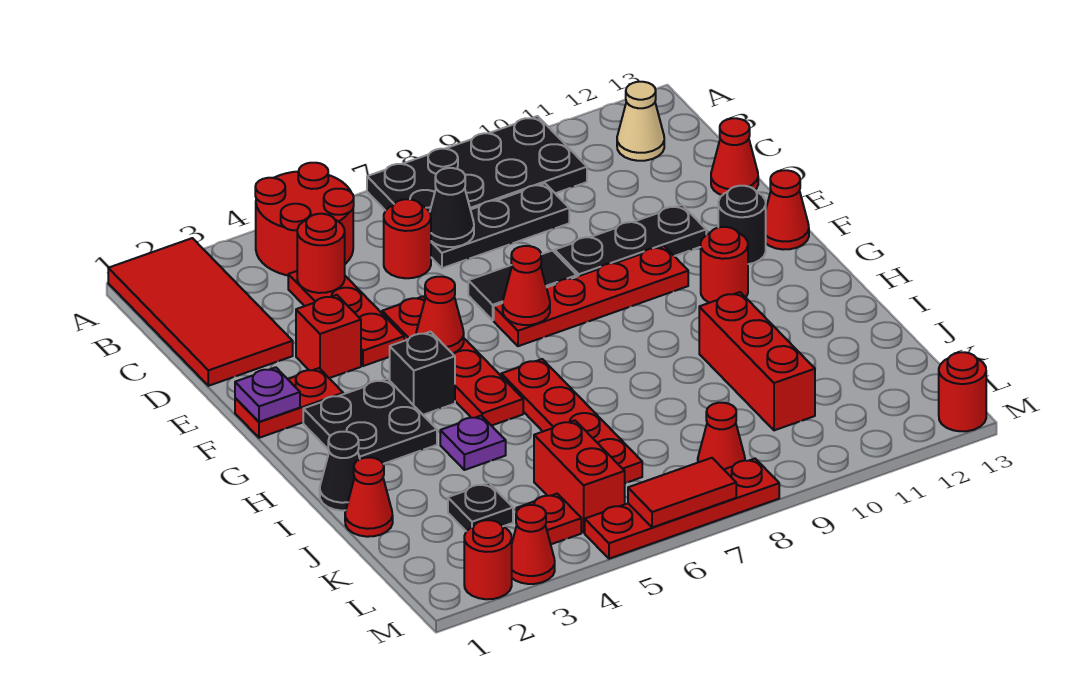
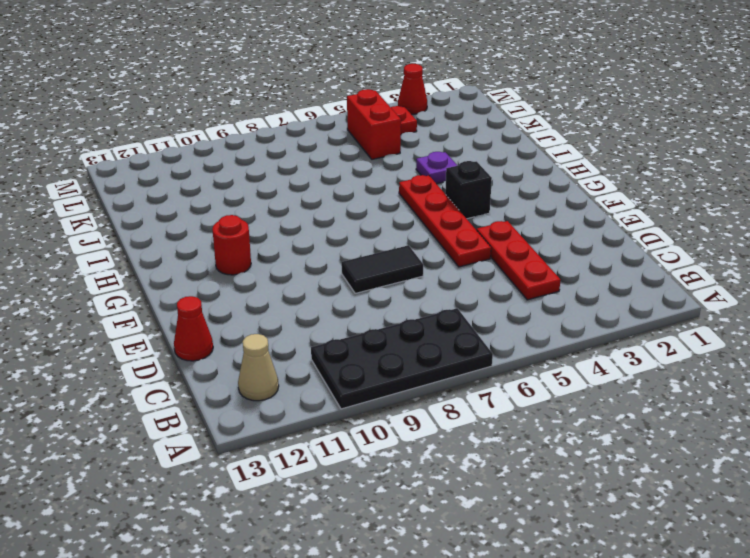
none -> red tile A1:D2 level 1
none -> red round brick A4:B5 level 1
none -> red round brick C6 level 1
none -> black plate C7:C9 level 1

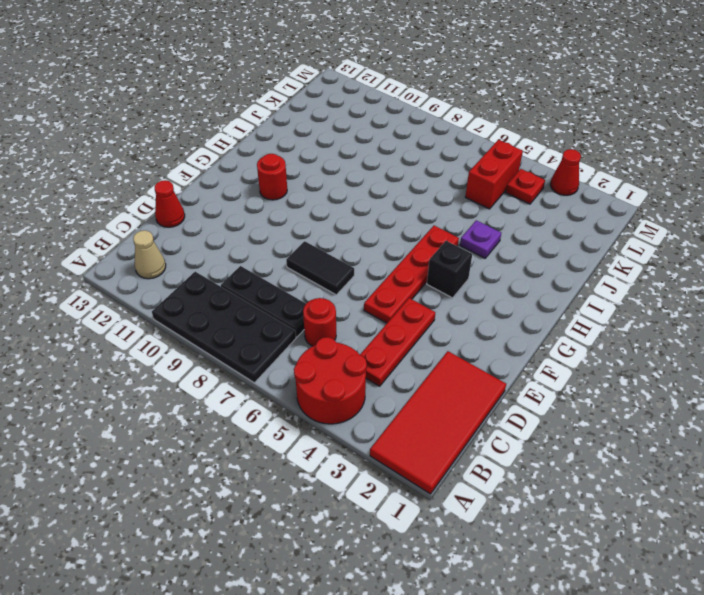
none -> red brick E3 level 1
none -> black plate E9:E11 level 1
none -> red plate F1:F2 level 1
none -> red plate F7:F10 level 1

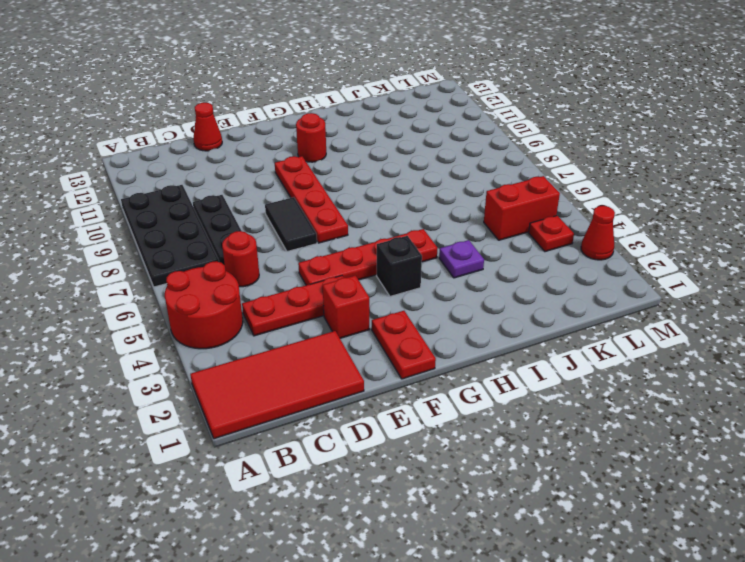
none -> tan cone B12 level 1
none -> black plate E9:E11 level 1
none -> black round brick F12 level 1
none -> red cone F13 level 1

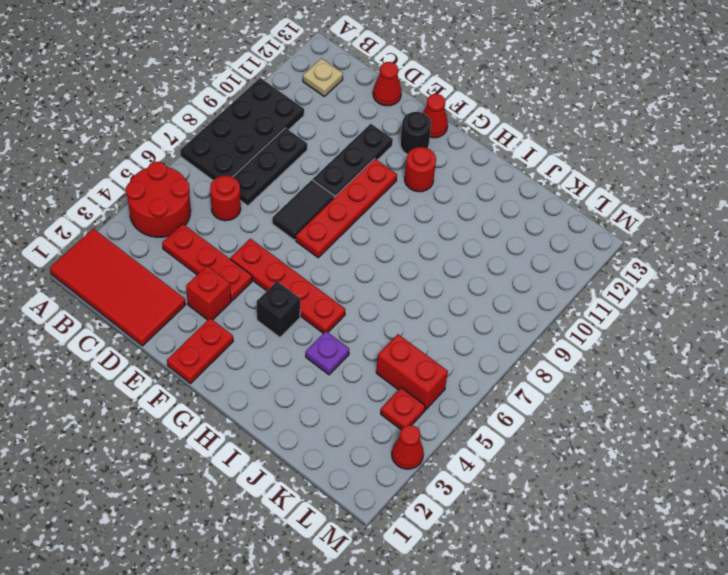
tan plate B12 level 1 -> tan cone B12 level 1
none -> black plate G2:H3 level 1
none -> red plate H6:K6 level 1
none -> black cone I1 level 1
none -> red brick I10:K10 level 1

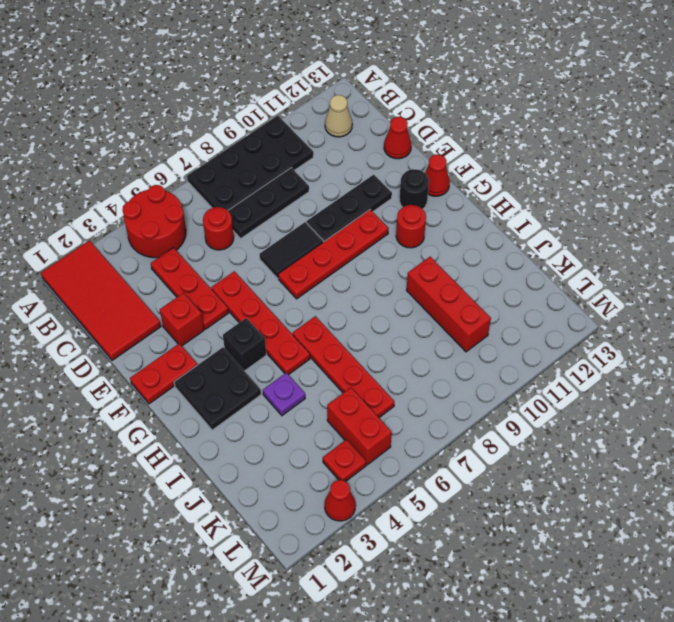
none -> black cone I1 level 1
none -> red cone J1 level 1
none -> black plate K3 level 1
none -> red cone L8 level 1

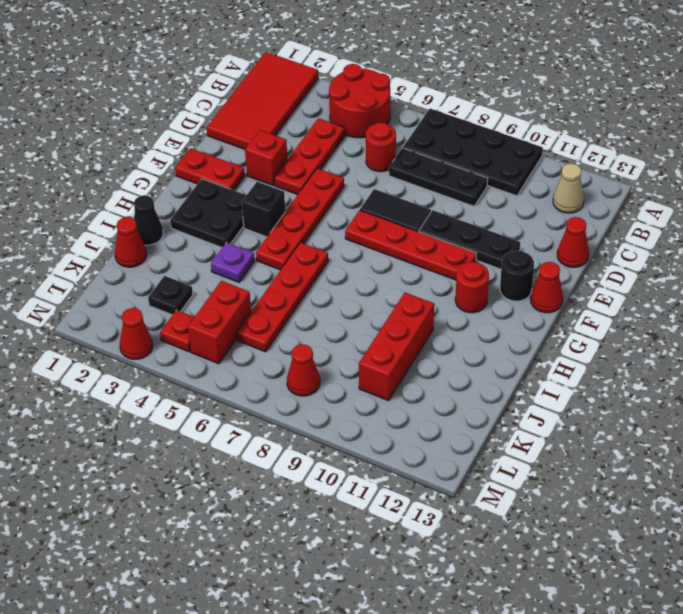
none -> red round brick M2 level 1
none -> red plate M5:M8 level 1
none -> red round brick M13 level 1
none -> red round brick C4 level 2

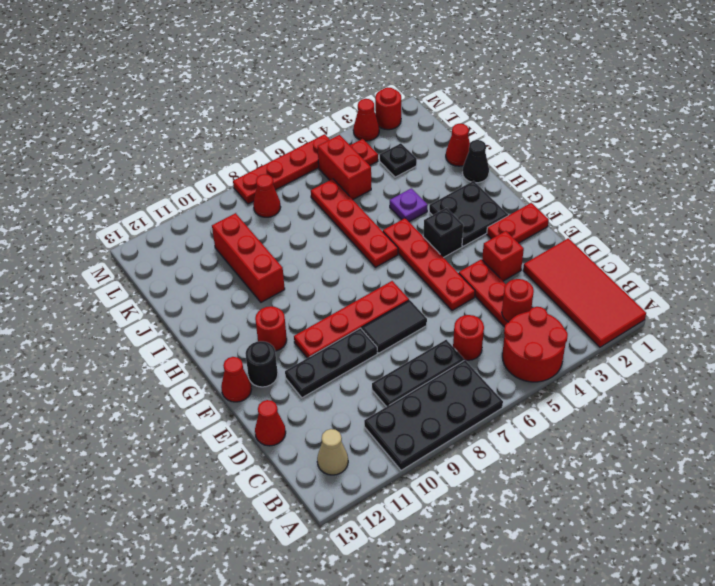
none -> red round brick M13 level 1
none -> black cone C7 level 2
none -> purple plate F1 level 2
none -> red cone F5 level 2

